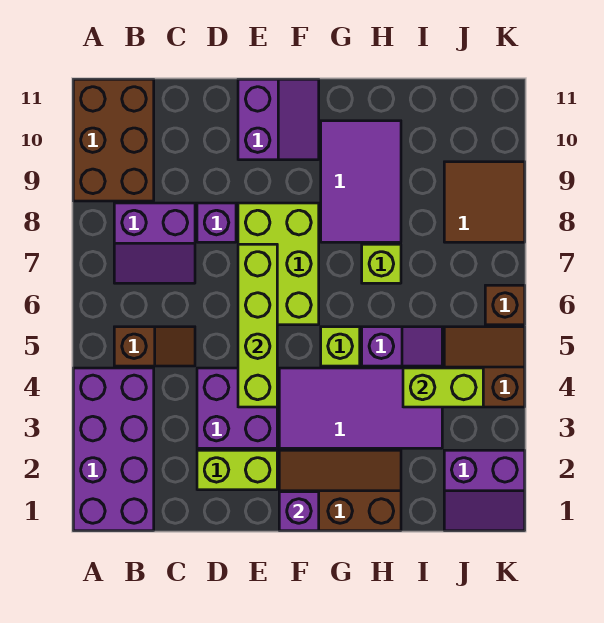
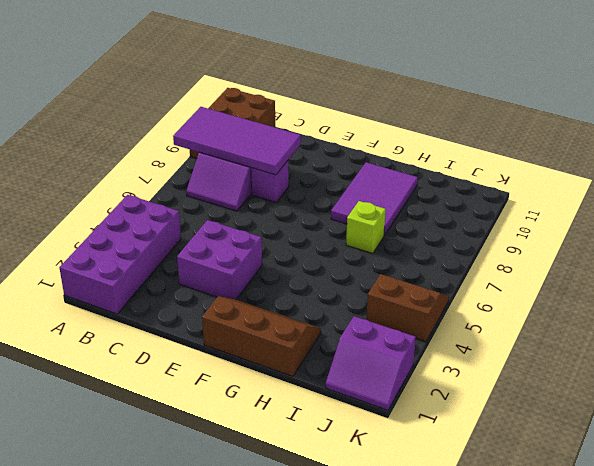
purple tile A8:D9 level 2 -> purple tile F3:I4 level 1
none -> brown slope B5:C5 level 1 top B
none -> lime brick D2:E2 level 1
none -> lime brick E6:F8 level 1

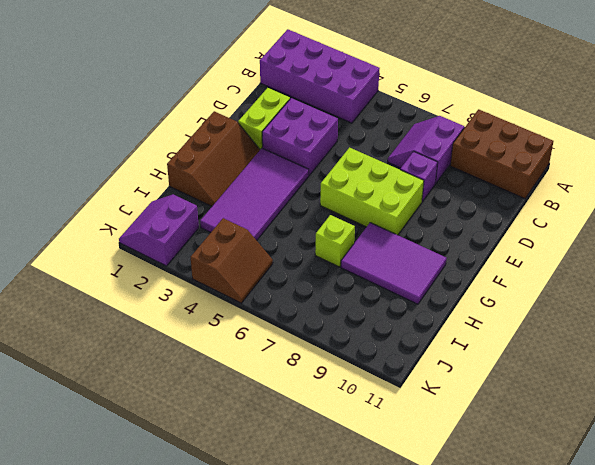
none -> brown slope B5:C5 level 1 top B
none -> purple slope E10:F11 level 1 top E
none -> lime brick G5 level 1

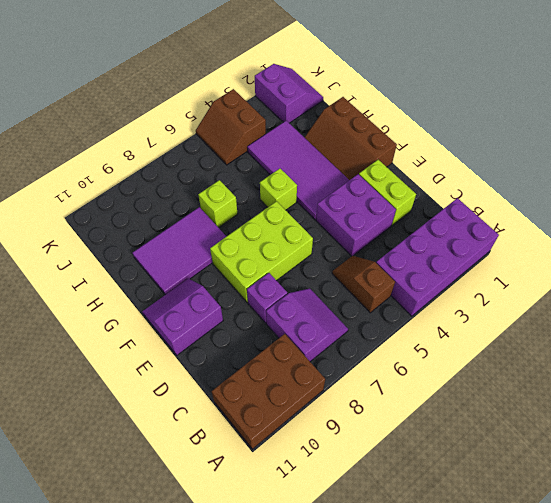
none -> purple slope H5:I5 level 1 top H
none -> brown tile J8:K9 level 1
none -> brown brick K6 level 1

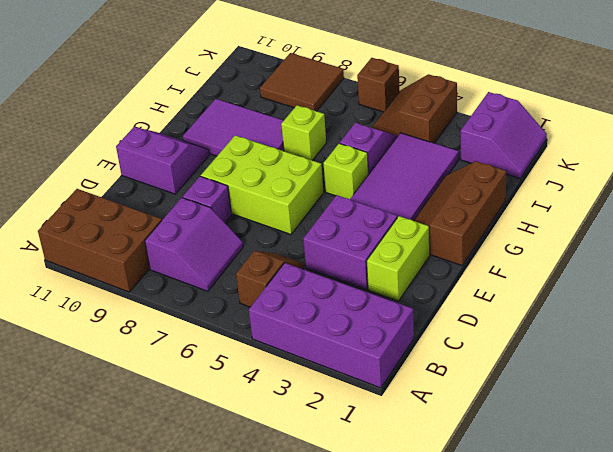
none -> lime brick E4:E7 level 2
none -> purple brick F1 level 2
none -> lime brick I4:J4 level 2

